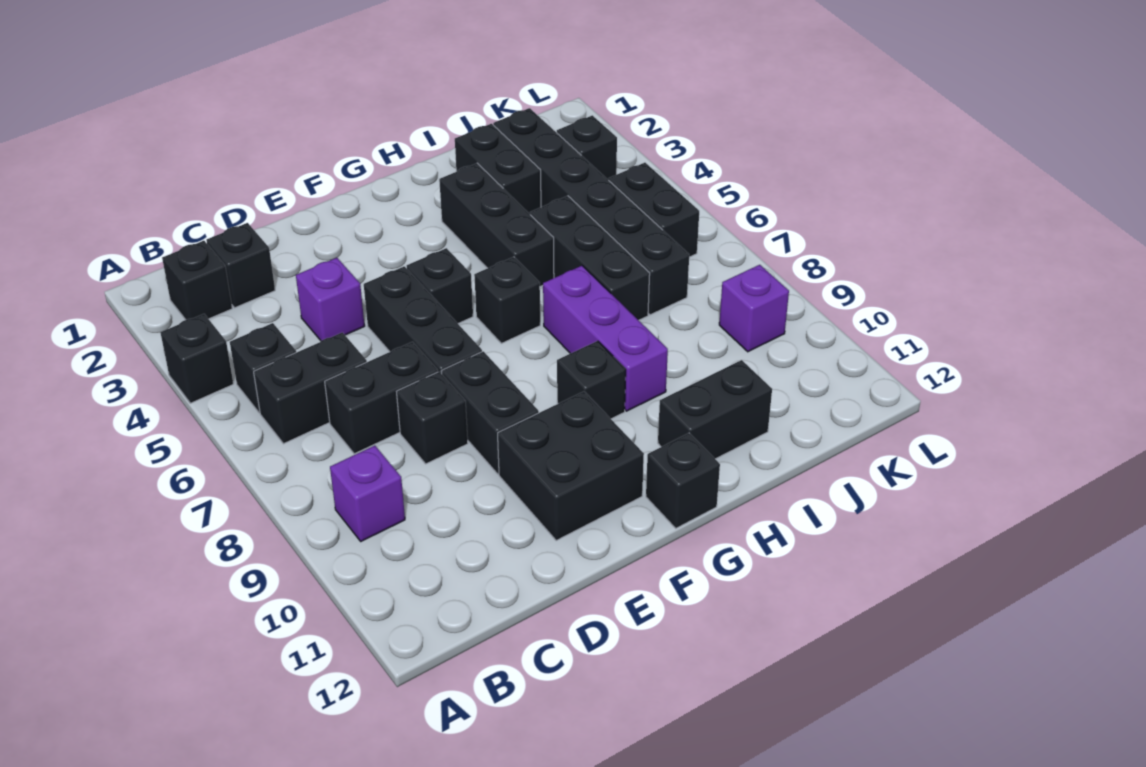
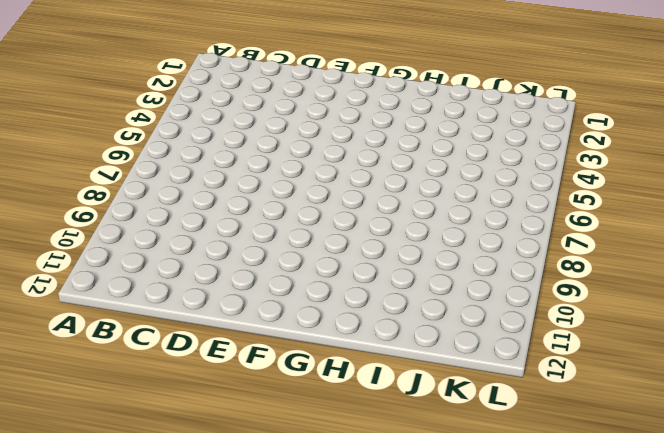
none -> black brick A4 level 1
none -> black brick B2 level 1
none -> black brick B5 level 1

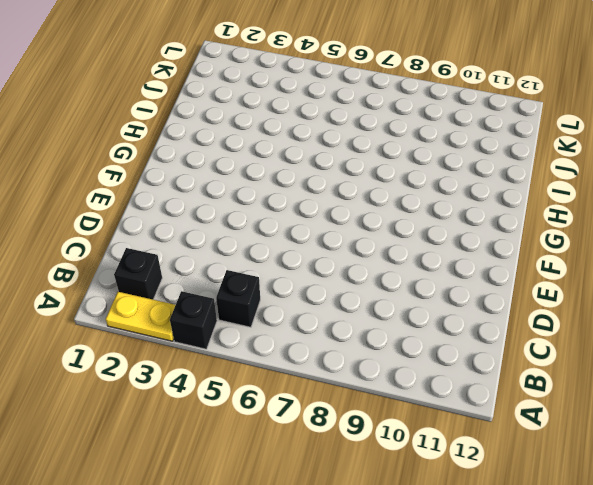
yellow plate A2:A3 level 1 -> none
none -> black brick B6:C6 level 1
none -> purple brick B9 level 1
none -> black brick C2 level 1

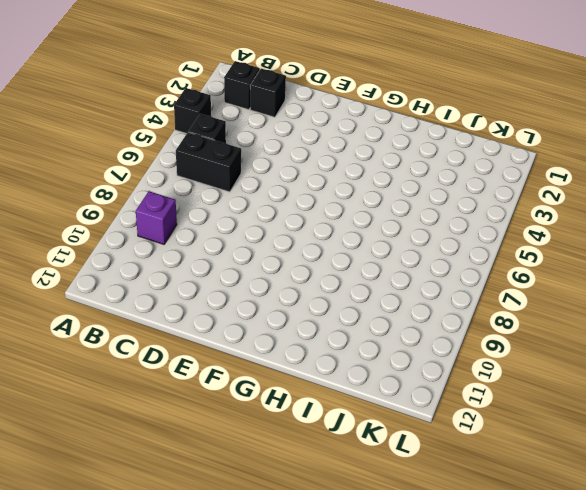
none -> black brick C7:D7 level 1
none -> purple brick D4 level 1
none -> black brick D8 level 1

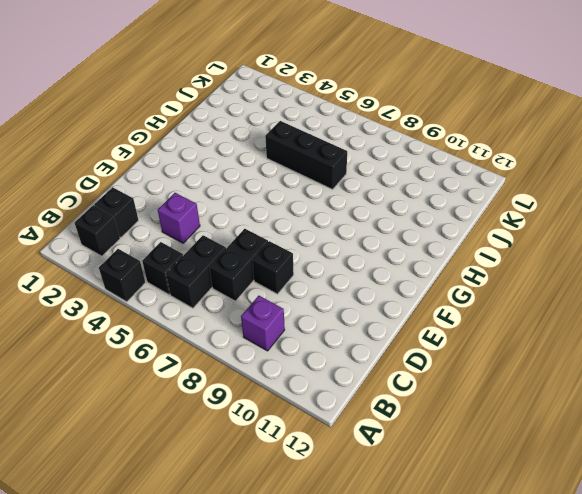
none -> black brick E5:E7 level 1
none -> black brick E8:E9 level 1
none -> black brick E10:F11 level 1

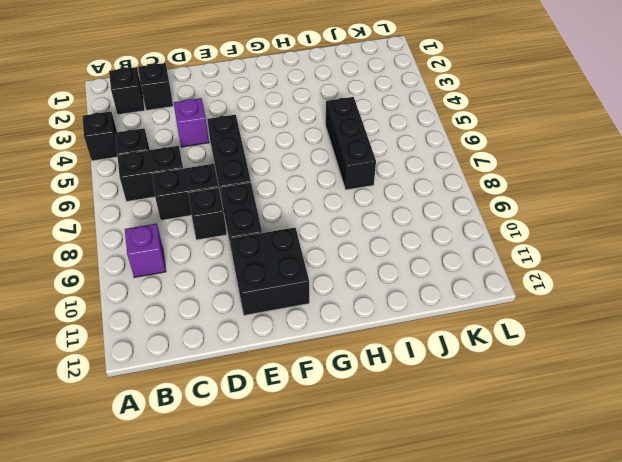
none -> black brick F5 level 1
none -> black brick G6 level 1
none -> black brick G9 level 1

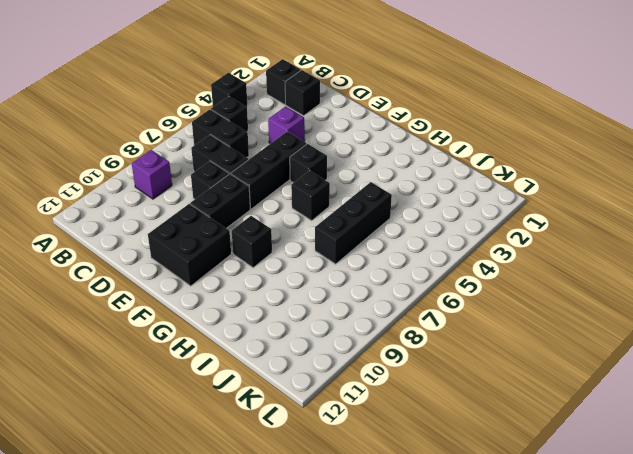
none -> black brick G12 level 1
none -> black brick H3:H5 level 1
none -> purple brick H7:H9 level 1

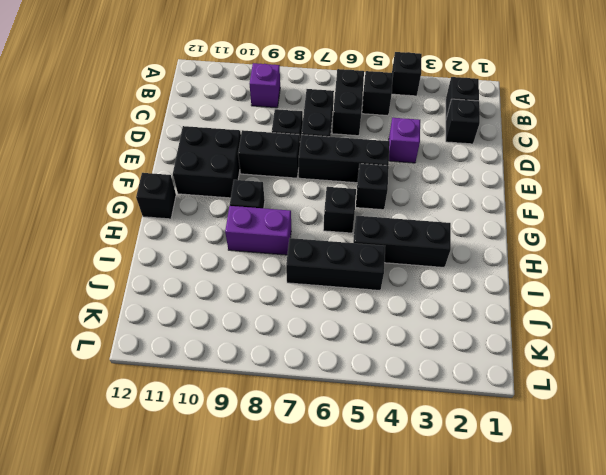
purple brick H8:H9 level 1 -> purple brick H7:H9 level 1
none -> black brick H11:I11 level 1
none -> black brick I2:I3 level 1
none -> black brick J2:J7 level 1

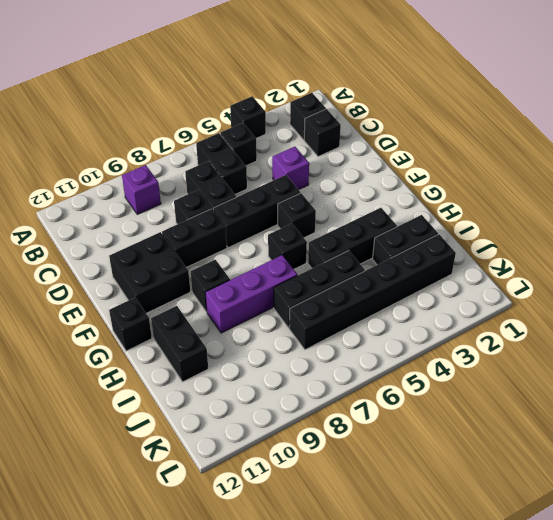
none -> black brick K3 level 1
none -> black brick K5:K6 level 1
none -> purple brick K9 level 1

